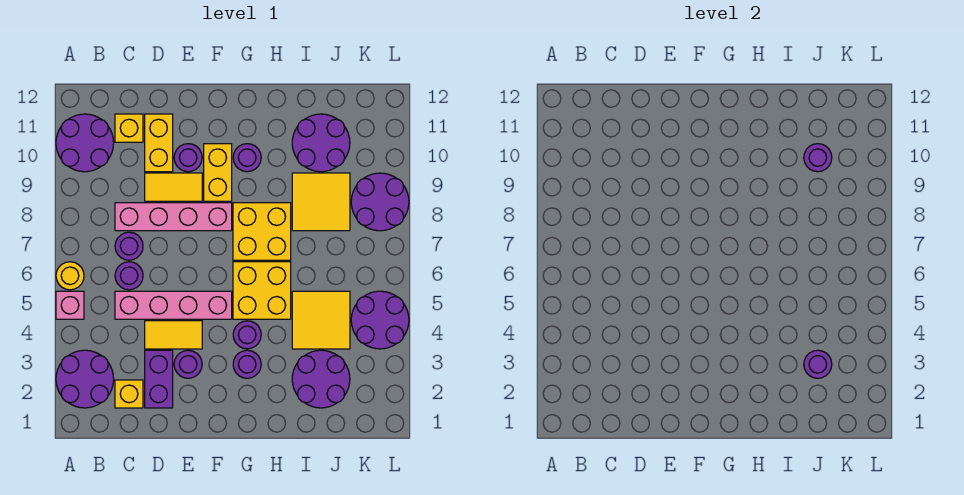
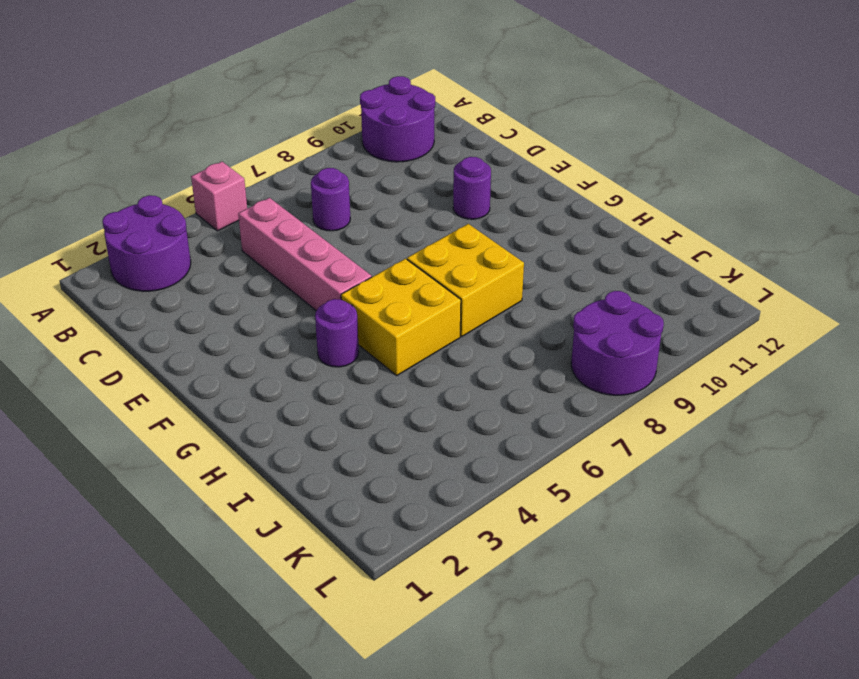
none -> yellow round brick A6 level 1
none -> yellow brick C2 level 1
none -> purple round brick C6 level 1
none -> pink brick C8:F8 level 1

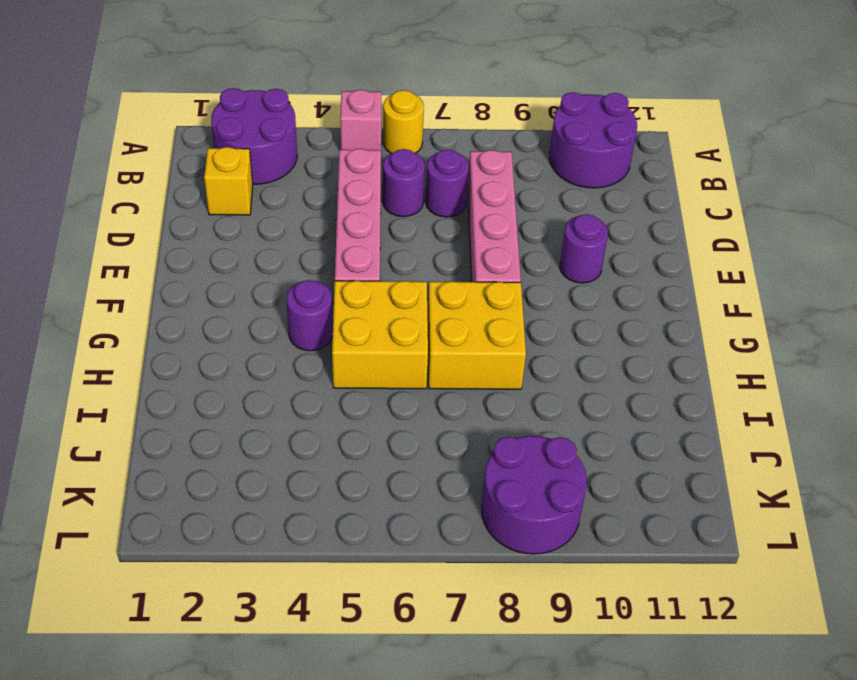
none -> yellow brick C11 level 1
none -> purple brick D2:D3 level 1
none -> yellow tile D4:E4 level 1
none -> yellow tile D9:E9 level 1

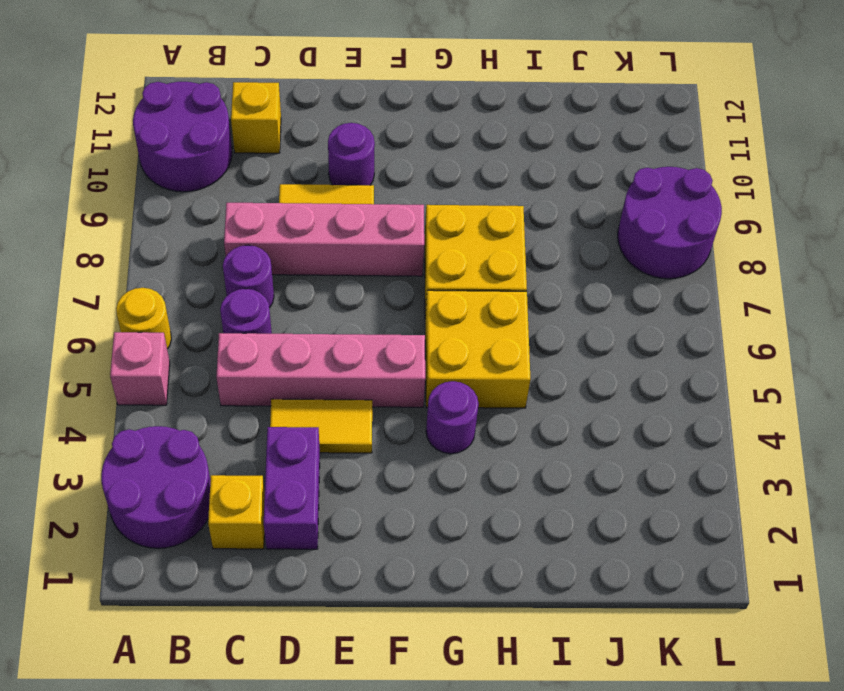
none -> yellow brick D10:D11 level 1
none -> purple round brick E3 level 1
none -> yellow brick F9:F10 level 1
none -> purple round brick G3 level 1

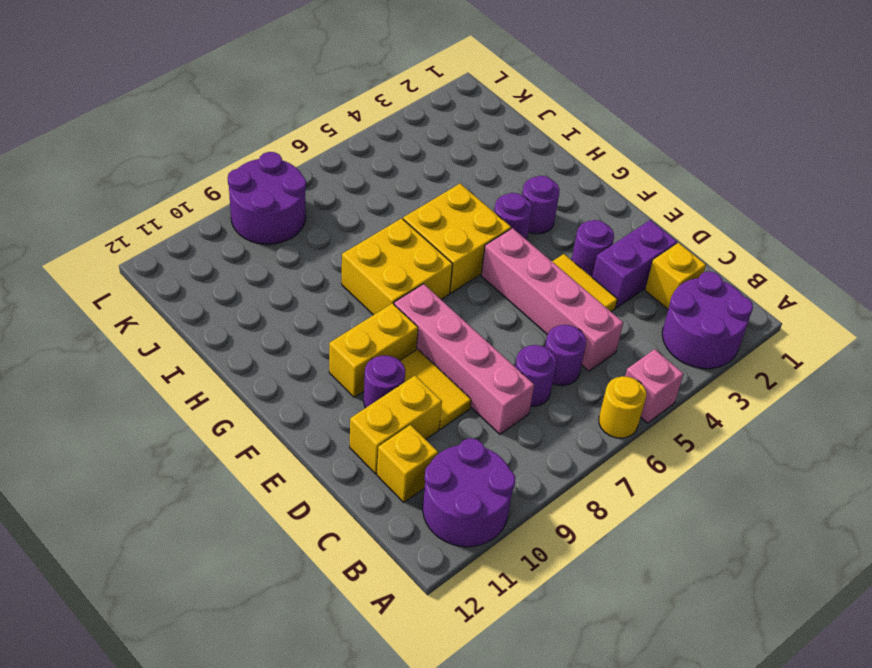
none -> purple round brick G10 level 1
none -> purple round brick I2:J3 level 1
none -> yellow tile I4:J5 level 1
none -> yellow tile I8:J9 level 1

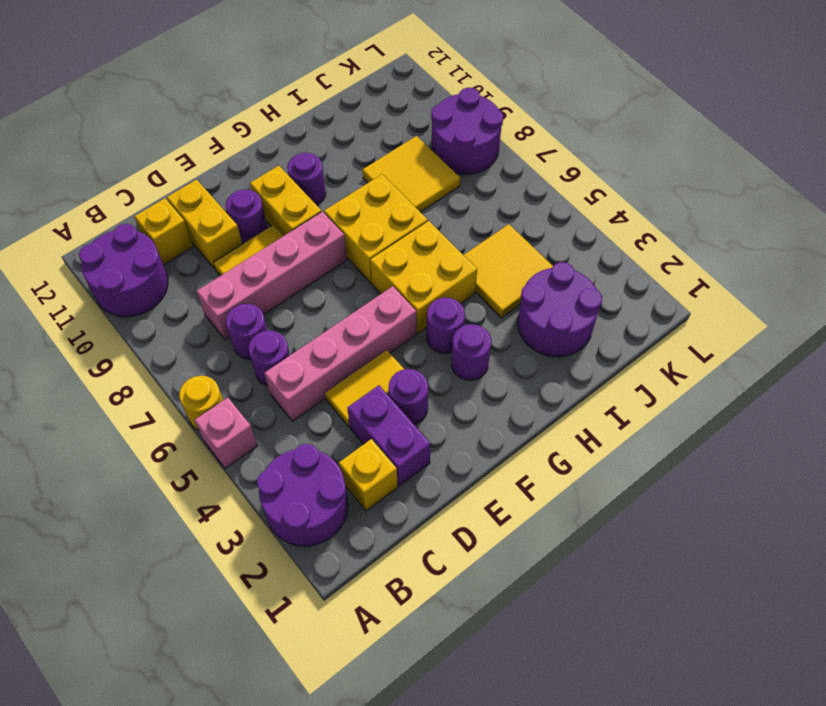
none -> purple round brick I10:J11 level 1
none -> purple round brick K4:L5 level 1
none -> purple round brick J3 level 2
none -> purple round brick J10 level 2

